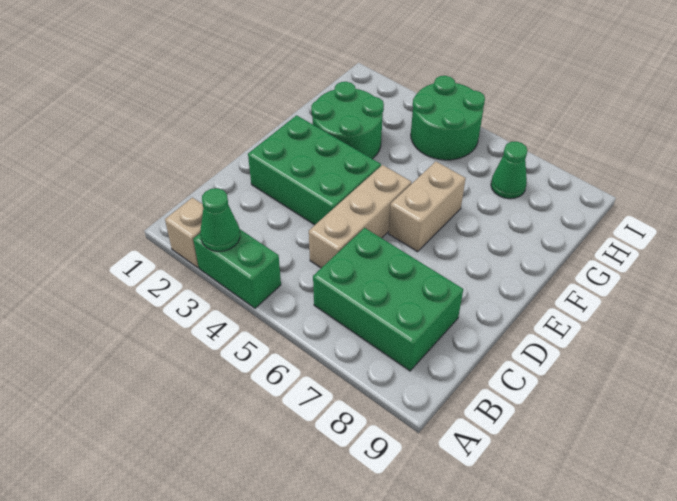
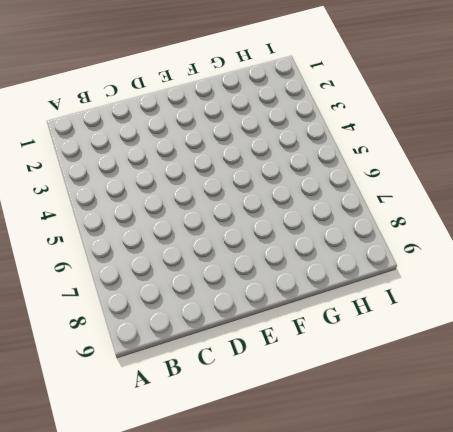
none -> tan brick A2 level 1
none -> green brick A3:A4 level 1

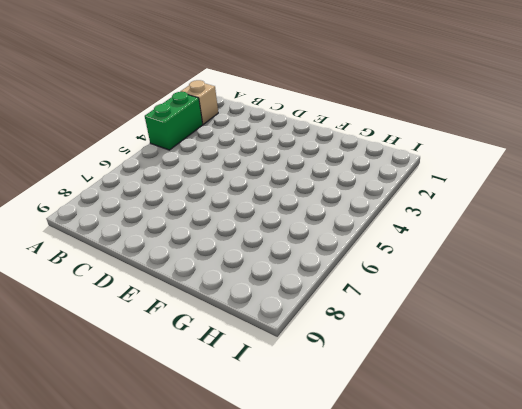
none -> green brick B6:C8 level 1
none -> tan brick C5:E5 level 1

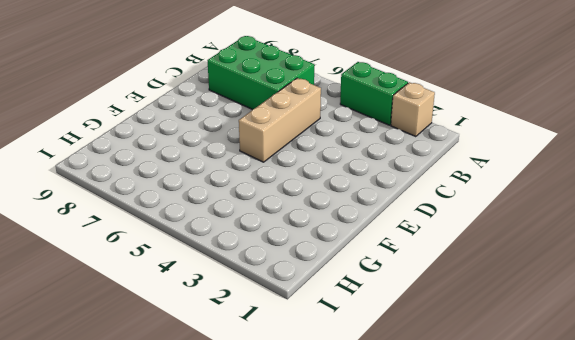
none -> green brick D2:E4 level 1
none -> tan brick E6:F6 level 1

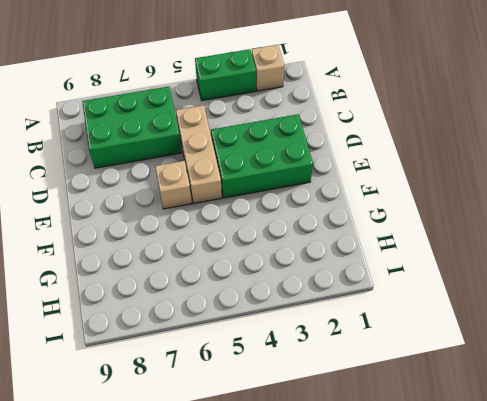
tan brick E6 level 1 -> tan brick E6:F6 level 1
none -> green round brick F2:G3 level 1
none -> green round brick H4:I5 level 1

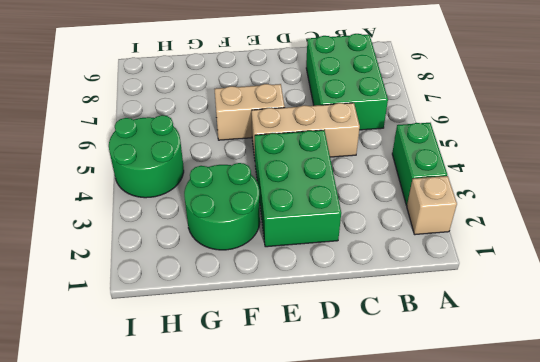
none -> green cone H7 level 1
none -> green cone A3 level 2

